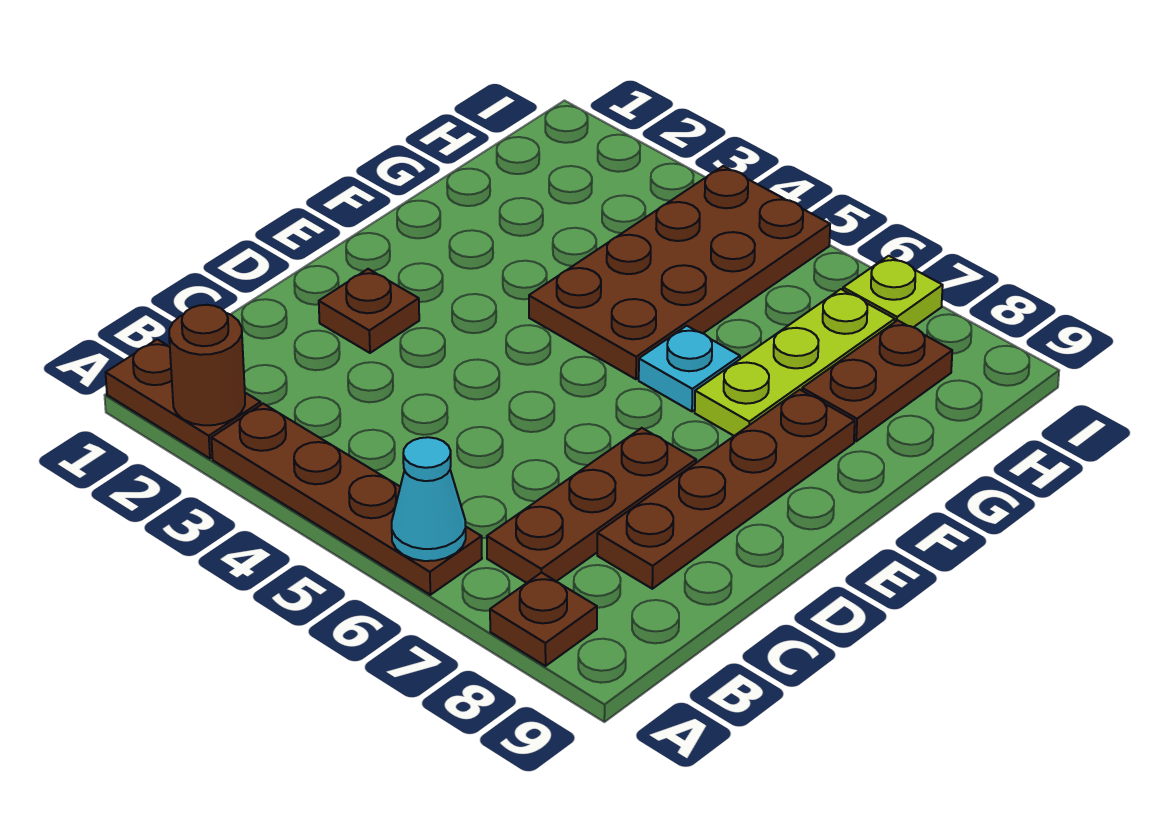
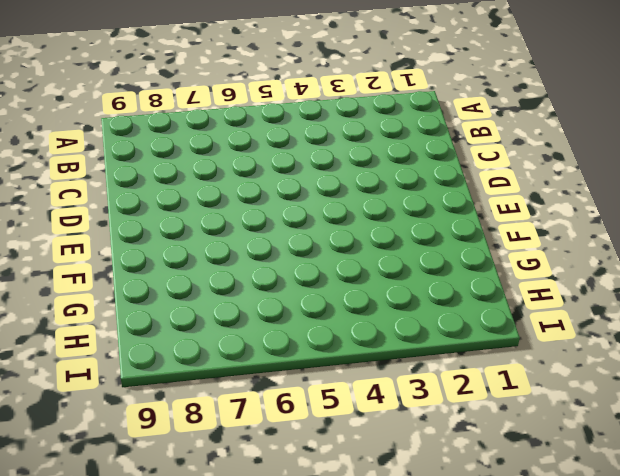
none -> brown plate A1:A2 level 1
none -> brown plate A3:A6 level 1
none -> brown plate A8 level 1

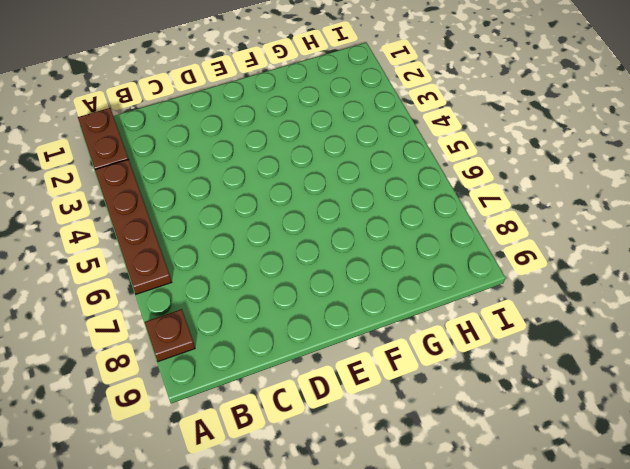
none -> brown plate B7:D7 level 1
none -> brown plate C8:F8 level 1
none -> brown plate D2 level 1

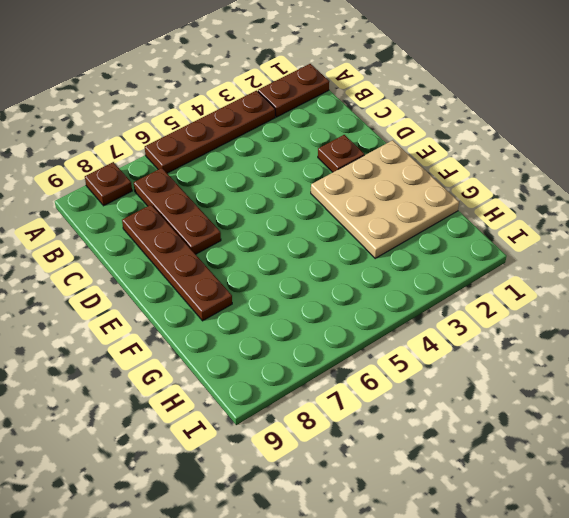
tan plate E1:G3 level 1 -> none
none -> brown plate F4:I5 level 1
none -> cyan plate F6 level 1
none -> lime plate F7:H7 level 1

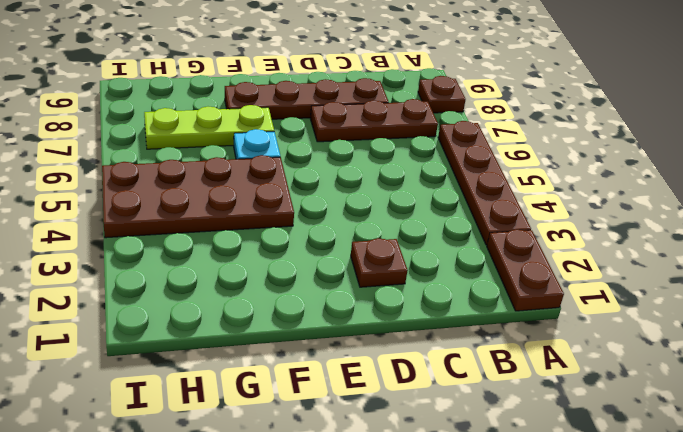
none -> brown plate G8:H8 level 1
none -> lime plate I7 level 1
none -> brown round brick A2 level 2

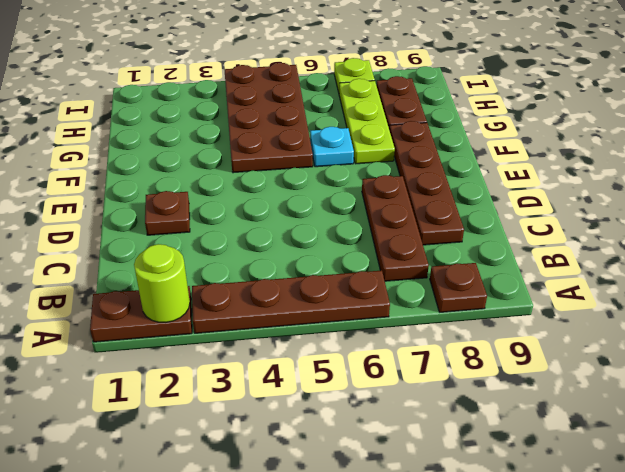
lime round brick A2 level 2 -> brown round brick A2 level 2
none -> cyan cone A6 level 2

